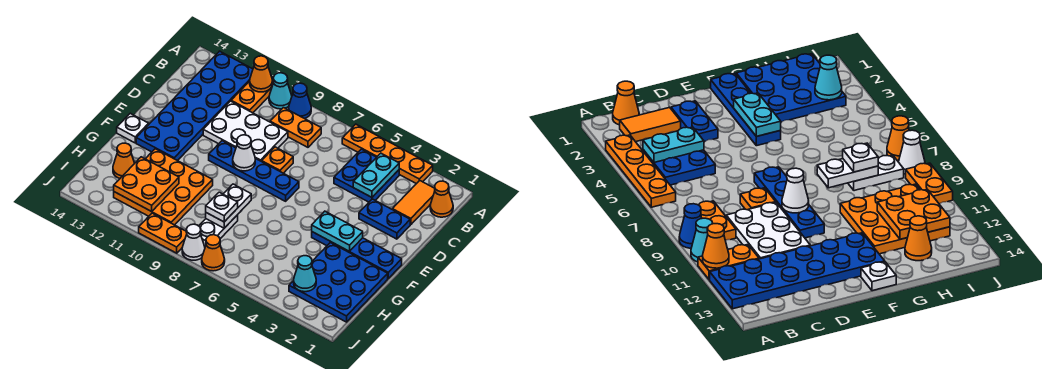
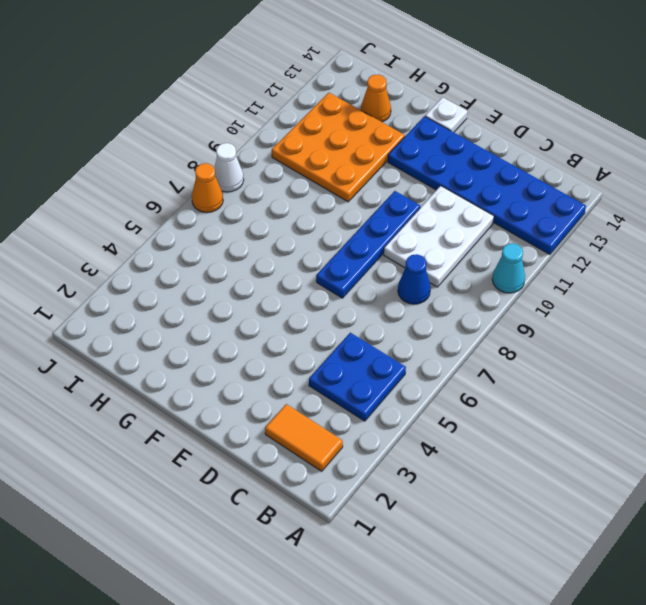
blue cone C8 level 1 -> blue cone A9 level 1
none -> orange plate A3:A6 level 1
none -> orange plate A11:B11 level 1
none -> orange cone B1 level 1
none -> orange plate B8:B9 level 1

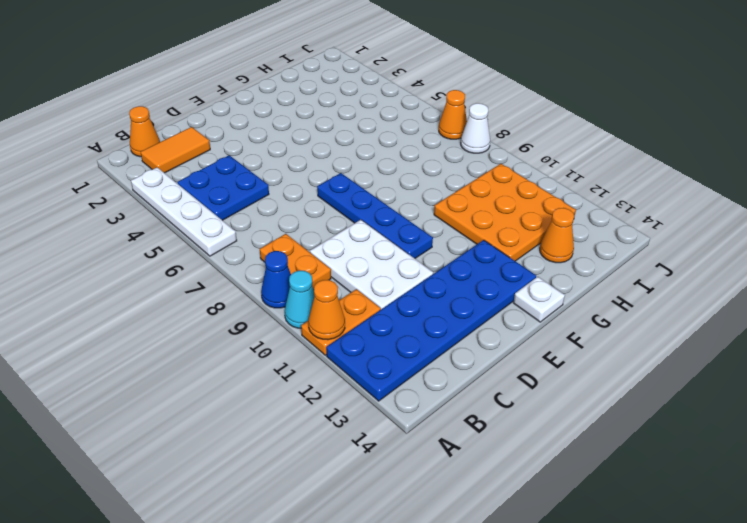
white plate A3:A6 level 1 -> orange plate A3:A6 level 1
none -> blue plate D2:D3 level 1
none -> orange plate D8 level 1
none -> blue plate F1:F4 level 1
none -> blue plate G1:I3 level 1

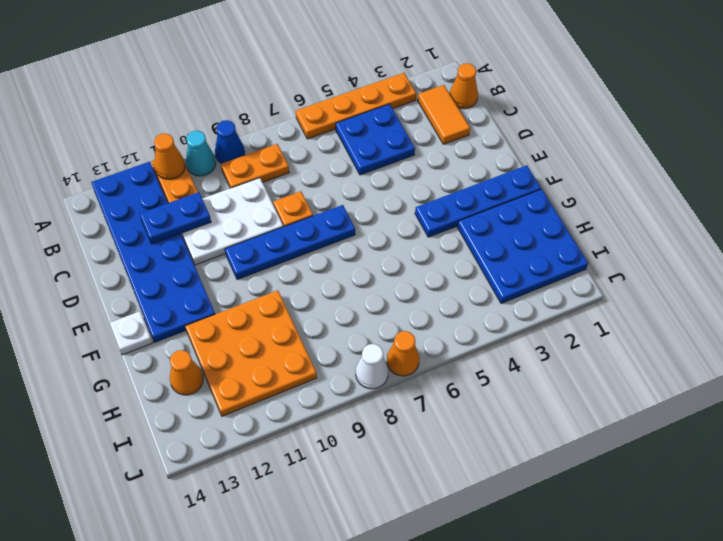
blue plate C11:C12 level 2 -> blue plate D2:D3 level 1
none -> white plate H8:I8 level 1
none -> orange plate J9:J10 level 1
none -> cyan plate B4:C4 level 2
none -> white cone E9 level 2

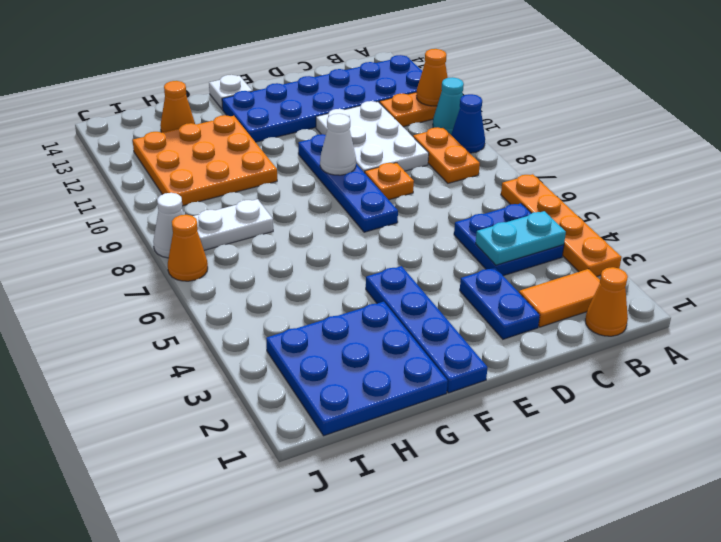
none -> orange plate J9:J10 level 1
none -> cyan plate F3:F4 level 2
none -> white plate G8:H8 level 2
none -> orange plate H11:I12 level 2

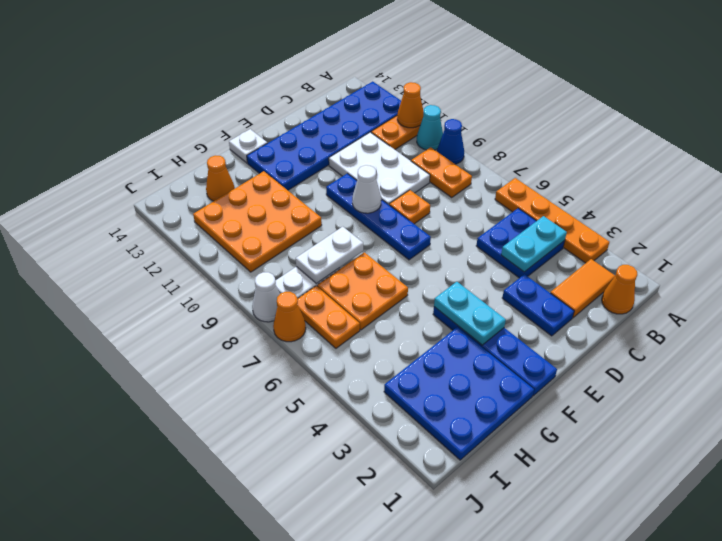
orange plate G6:H7 level 1 -> orange plate H11:I12 level 2
orange plate I6:I7 level 1 -> orange plate J9:J10 level 1
none -> cyan cone I3 level 2
none -> white plate H8 level 3

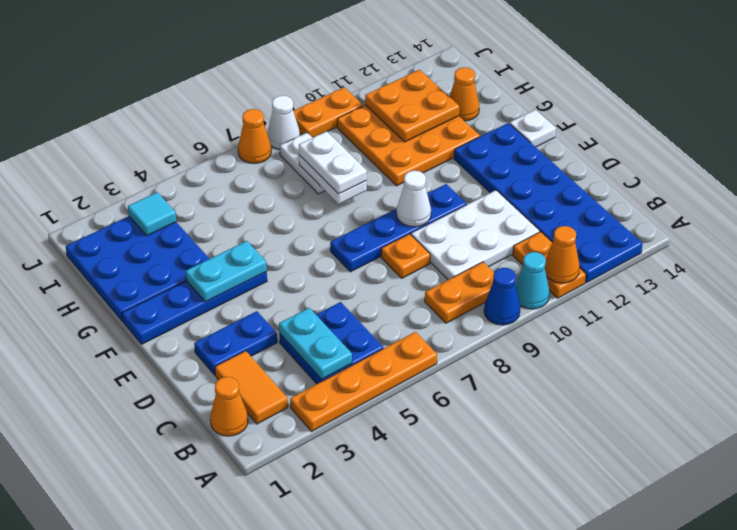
white plate G8:H8 level 3 -> white plate H8 level 3
cyan tile I3 level 2 -> cyan cone I3 level 2

